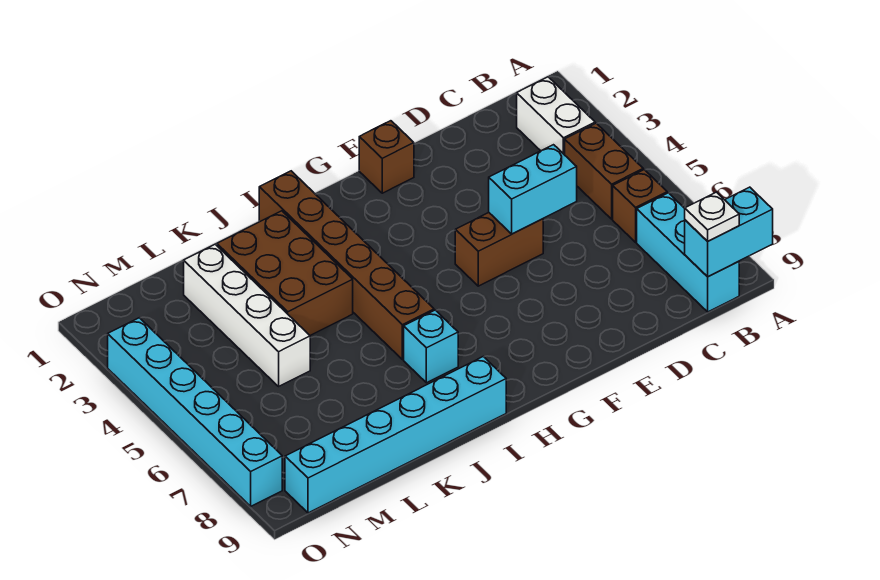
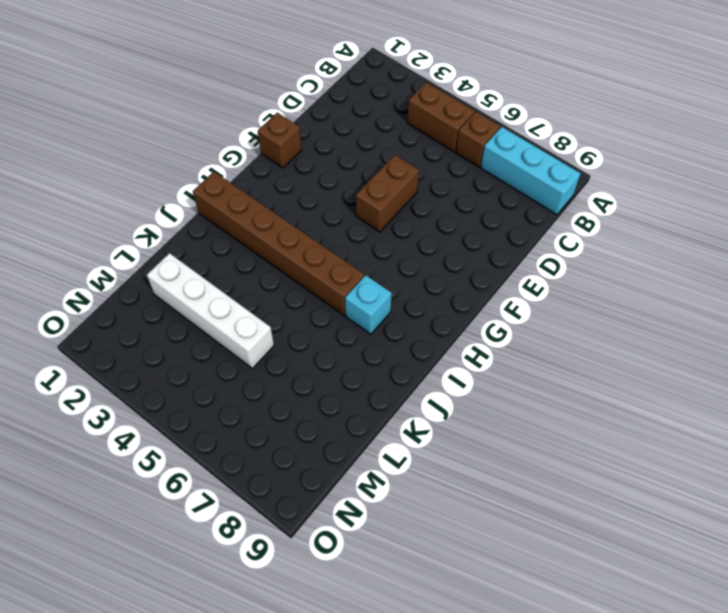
none -> white brick B2:B3 level 1
none -> cyan brick I9:N9 level 1
none -> brown brick J2:K4 level 1

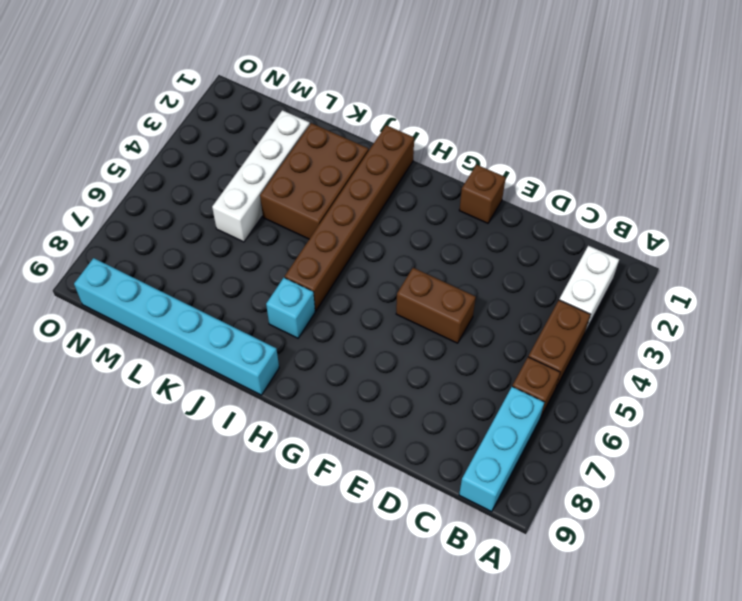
none -> cyan brick O3:O8 level 1
none -> cyan brick A9:B9 level 2
none -> cyan brick D5:E5 level 2

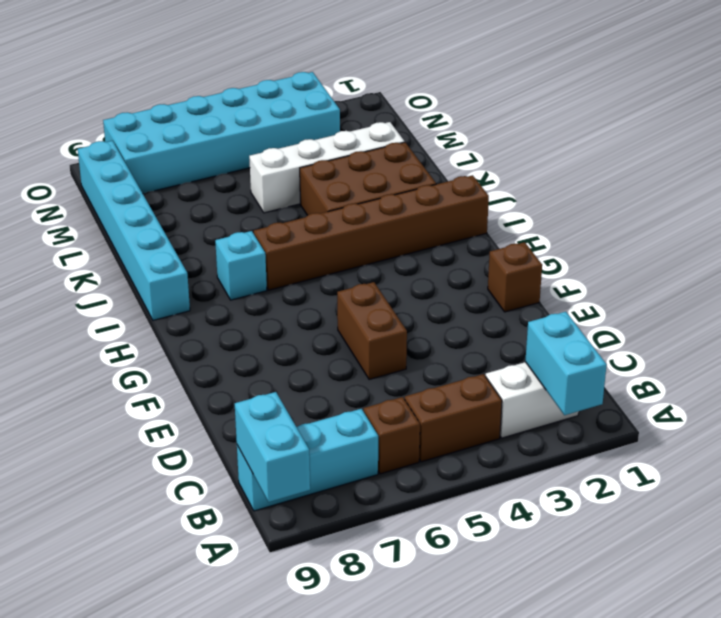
cyan brick A2:B2 level 2 -> cyan brick D5:E5 level 2
cyan brick N3:O8 level 1 -> cyan brick O3:O8 level 1
none -> white plate B9 level 3

